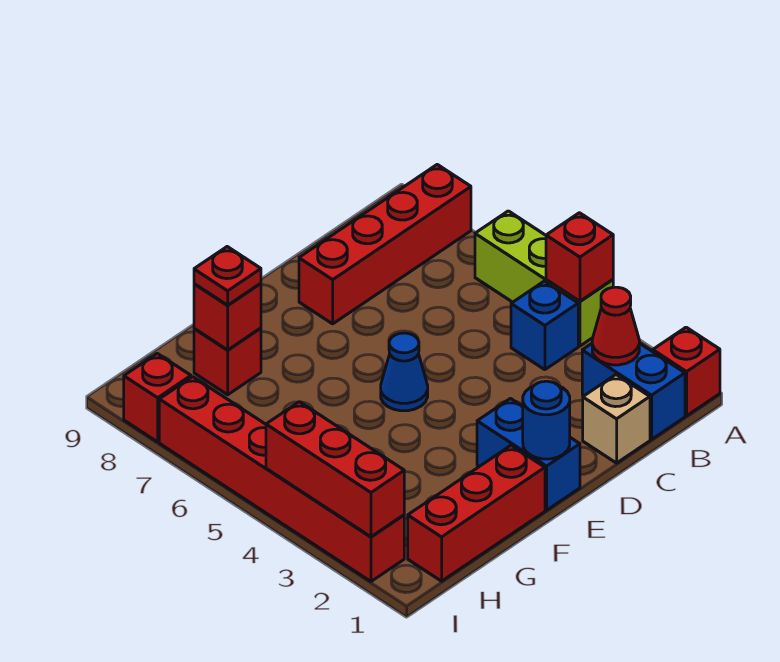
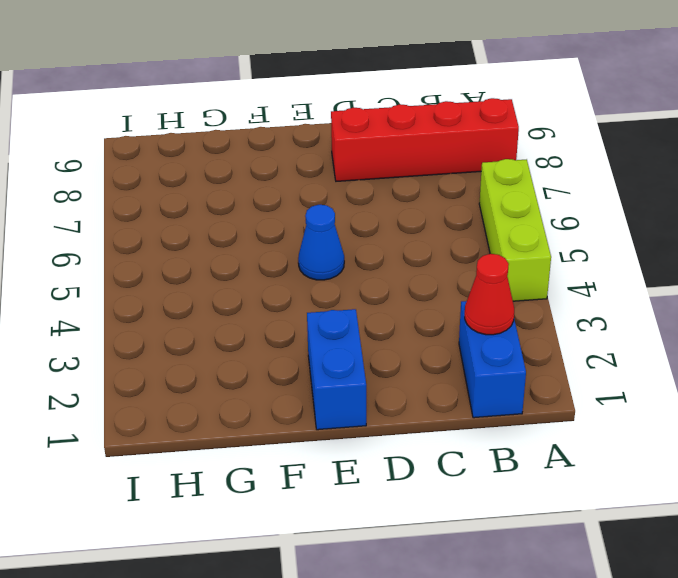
none -> red brick A1 level 1
none -> blue brick B4 level 1
none -> tan brick C1 level 1

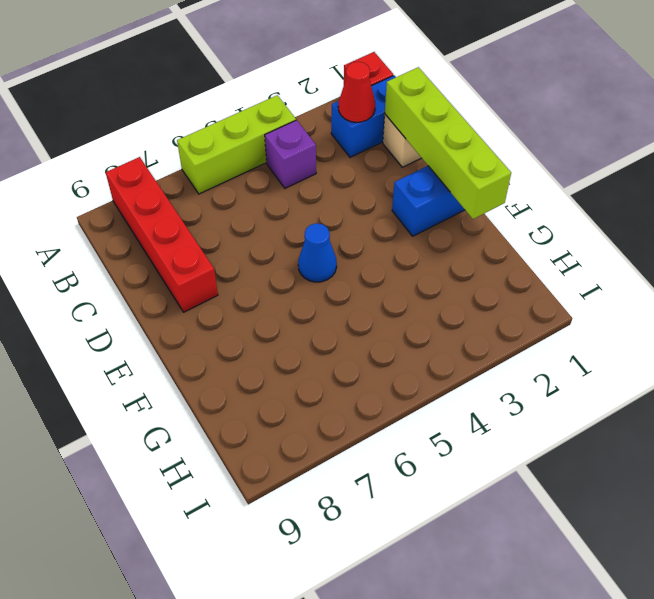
purple brick B4 level 1 -> blue brick B4 level 1
lime brick C1:F1 level 2 -> blue round brick E1 level 2
none -> red brick F1:H1 level 1
none -> red brick G8 level 1
none -> red brick I2:I7 level 1

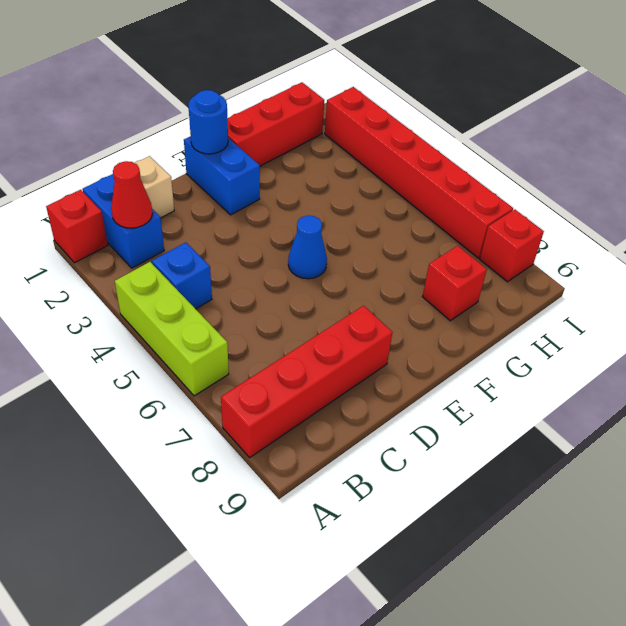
none -> red brick A4 level 2
none -> red brick G8 level 2
none -> red brick I2:I4 level 2

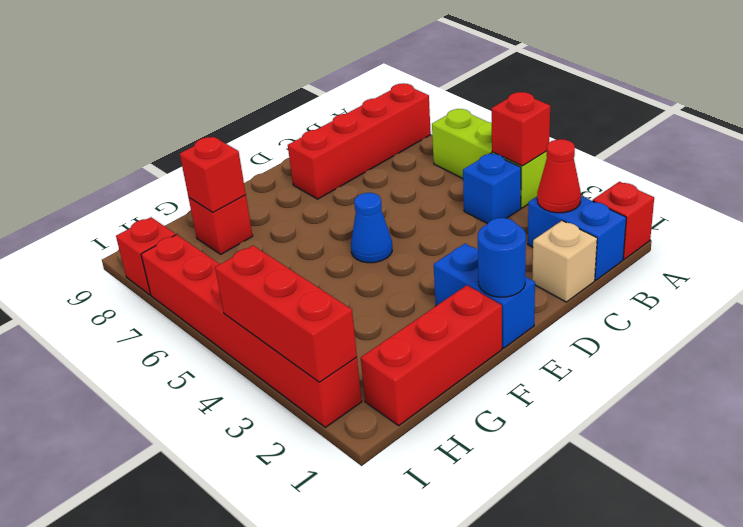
none -> red plate G8 level 3

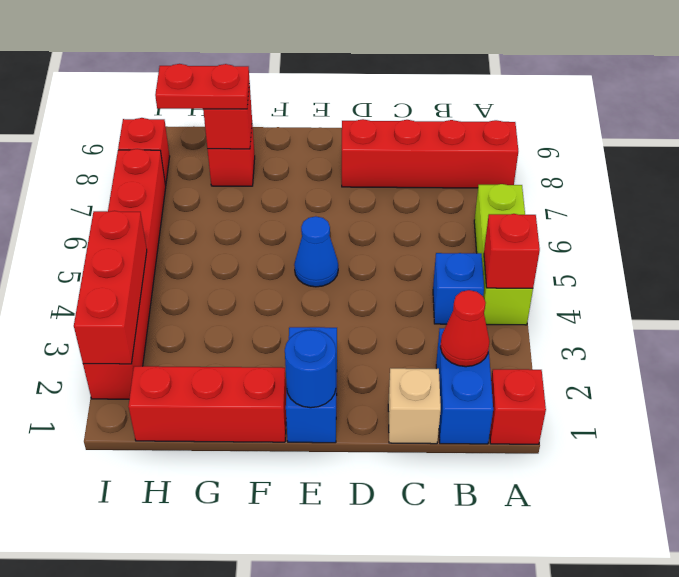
red plate G8:H8 level 3 -> red plate G8 level 3

